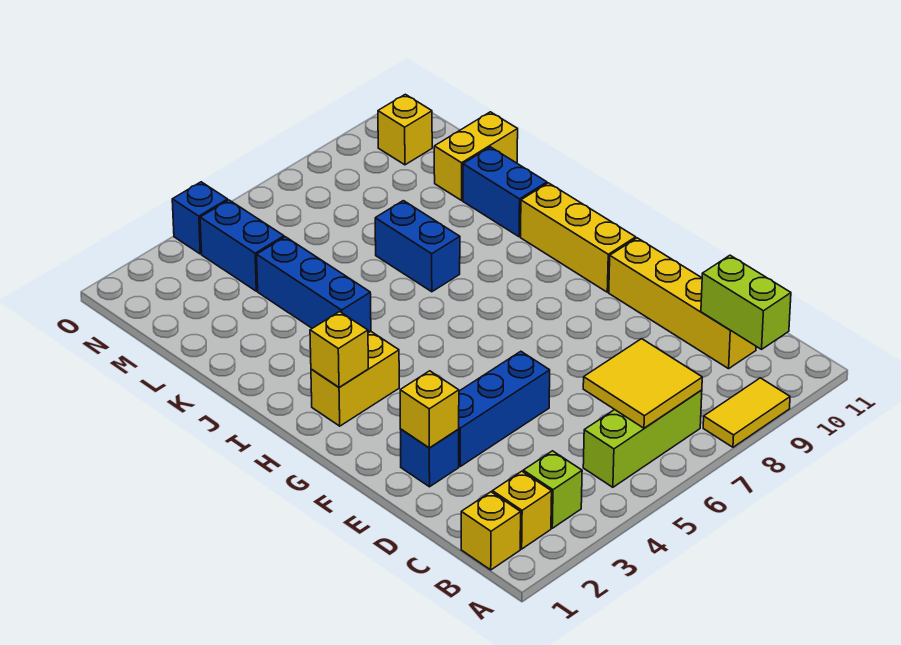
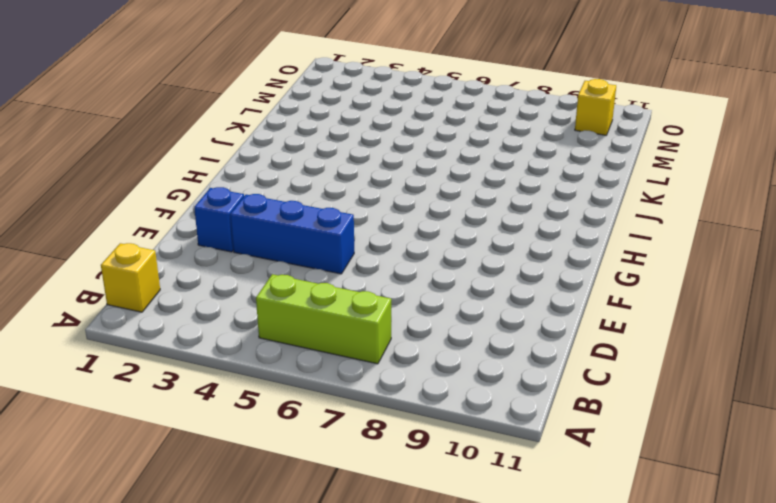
none -> yellow tile A8:A9 level 1
none -> yellow brick B2 level 1
none -> lime brick B3 level 1

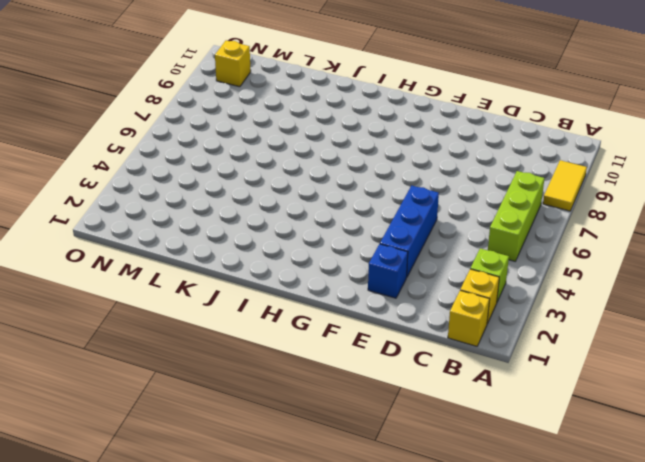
none -> yellow brick C10:F10 level 1
none -> yellow brick G10:I10 level 1
none -> yellow brick H2:H3 level 1

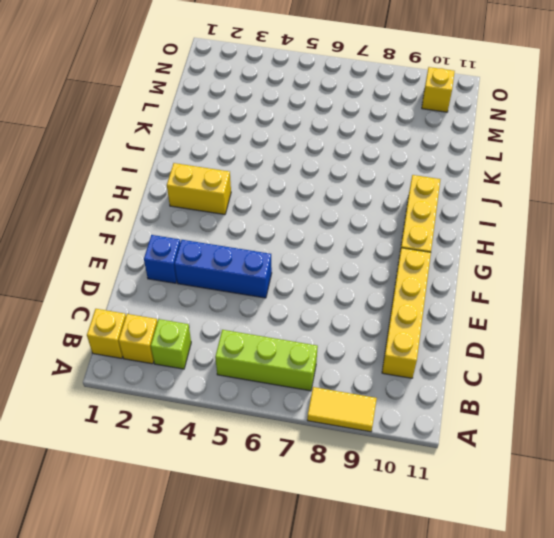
none -> blue brick J4:L4 level 1
none -> blue brick J7:K7 level 1
none -> blue brick J10:K10 level 1

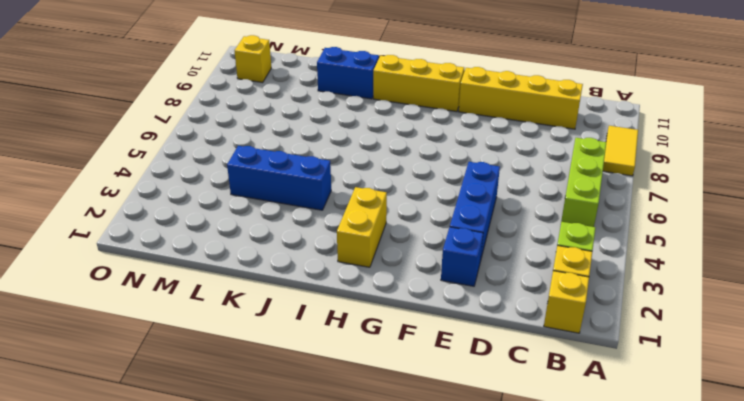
none -> blue brick J7:K7 level 1
none -> yellow brick L10:L11 level 1
none -> blue brick M4:N4 level 1

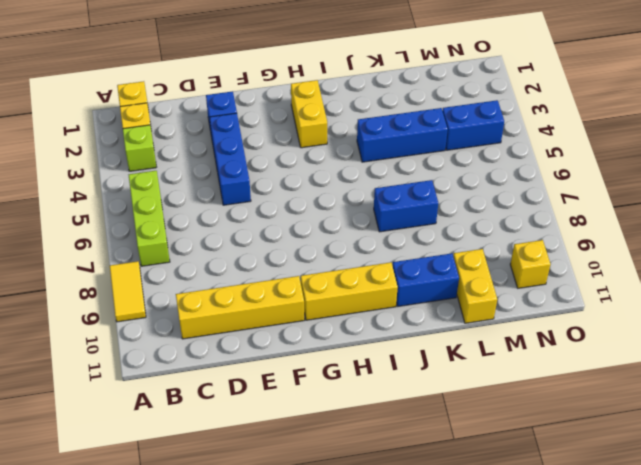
none -> blue brick O4 level 1
none -> yellow tile B6:C7 level 2
none -> lime brick B10:C10 level 2

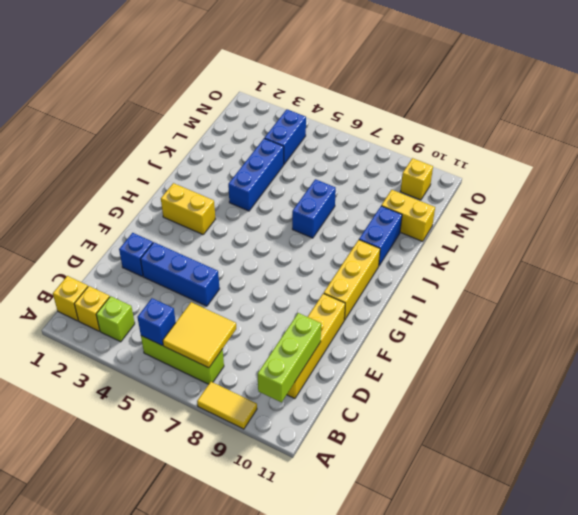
blue brick B5 level 2 -> blue brick O4 level 1
lime brick B10:D10 level 2 -> lime brick B10:C10 level 2
none -> yellow brick E2 level 2
none -> yellow brick H2 level 2

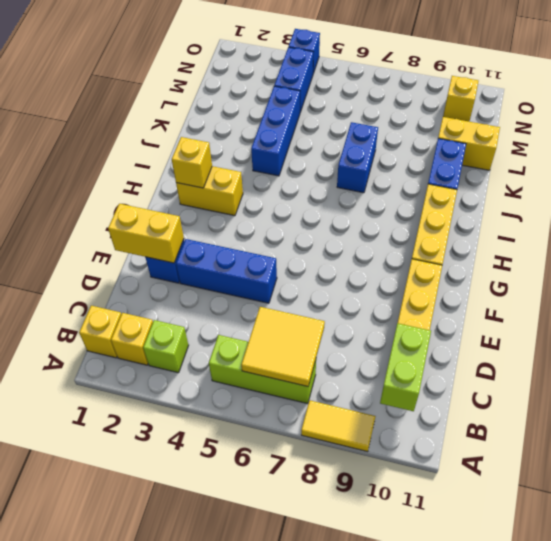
yellow brick E1:E2 level 2 -> yellow brick E2 level 2

